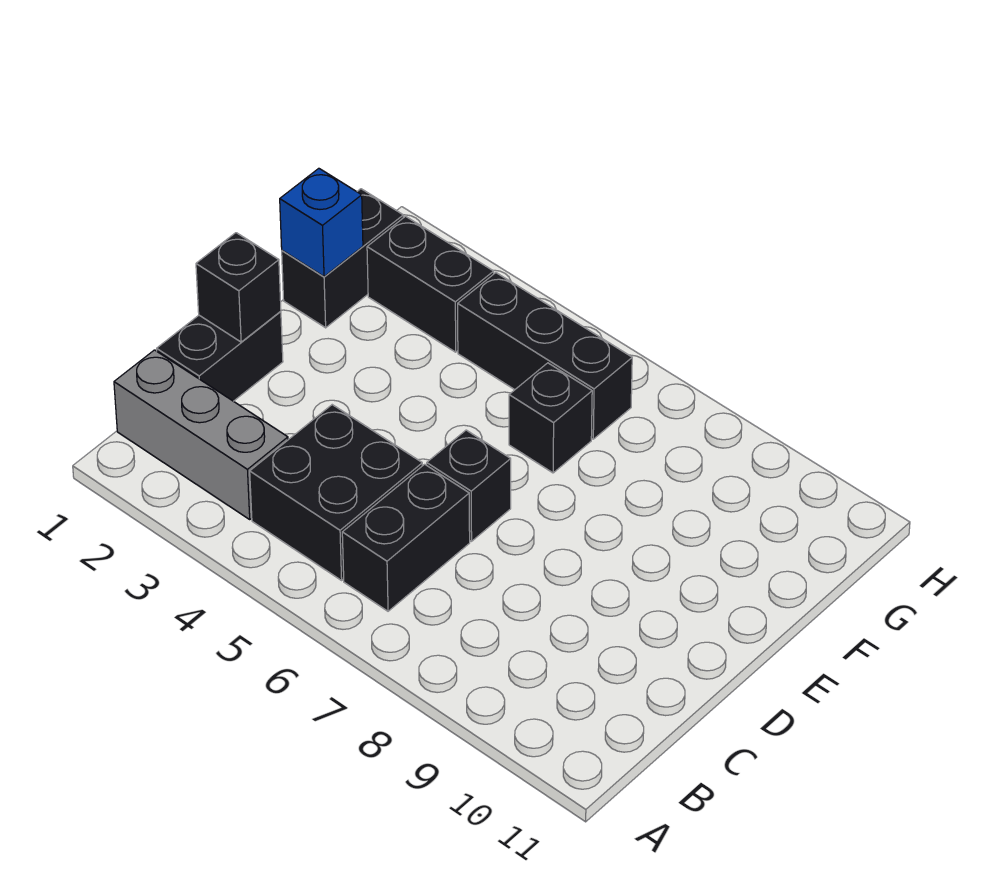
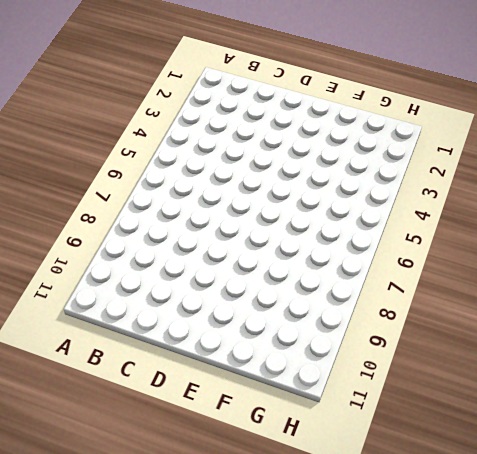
none -> grey brick B1:B3 level 1
none -> black brick B4:C5 level 1

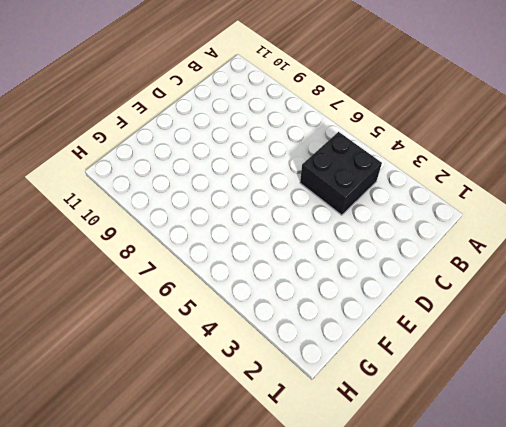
none -> grey brick B1:B3 level 1
none -> black brick B6:C6 level 1

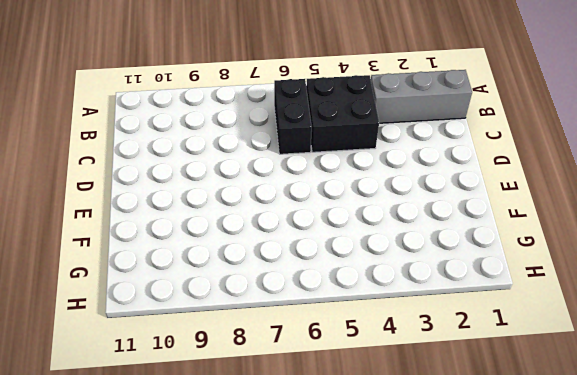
none -> black brick C1:D1 level 1
none -> black brick D6 level 1

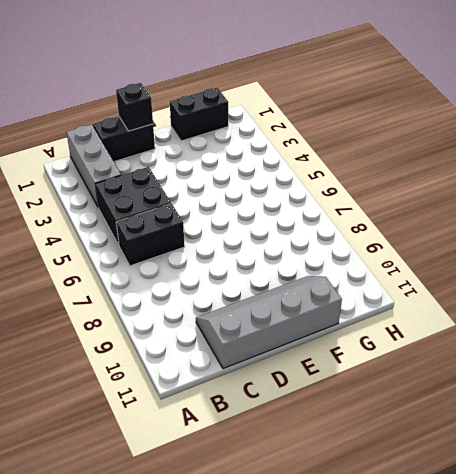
grey slope C10:F11 level 1 top 11 -> none
none -> black brick D6 level 1
none -> black brick F6 level 1

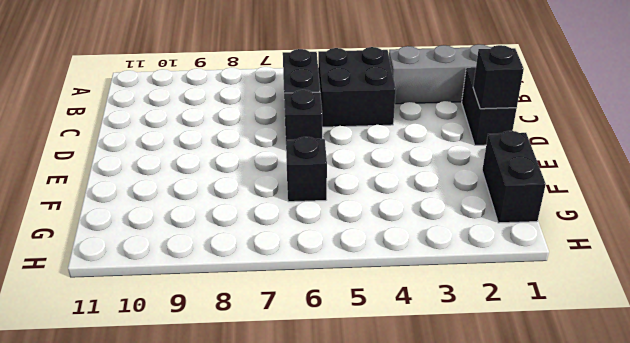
none -> black brick G2:G3 level 1
none -> black brick G4:G6 level 1

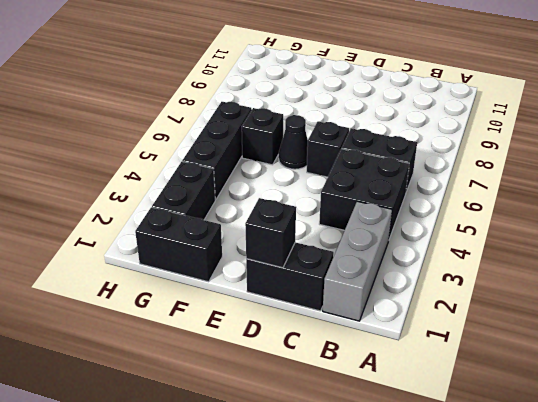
black cone E6 level 1 -> none
none -> blue brick F1 level 2

